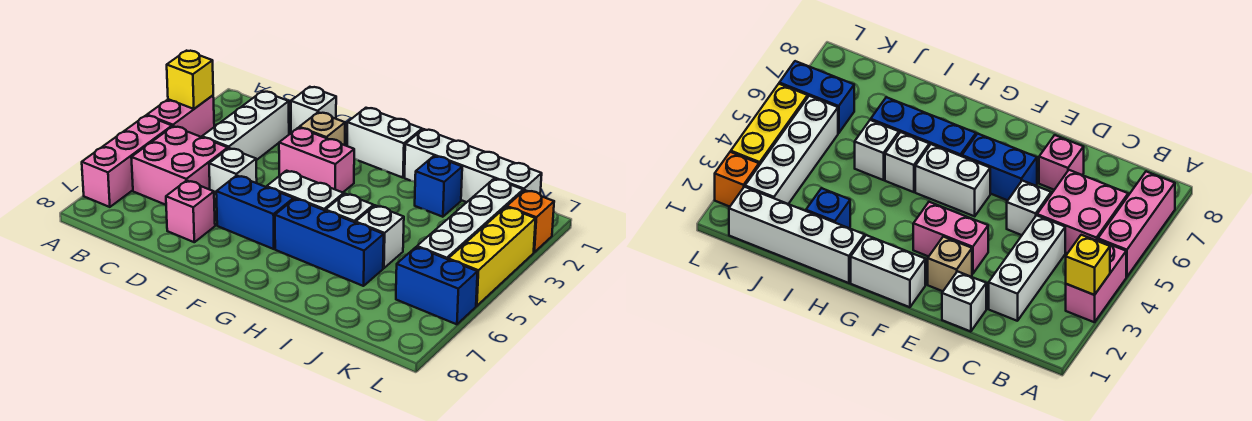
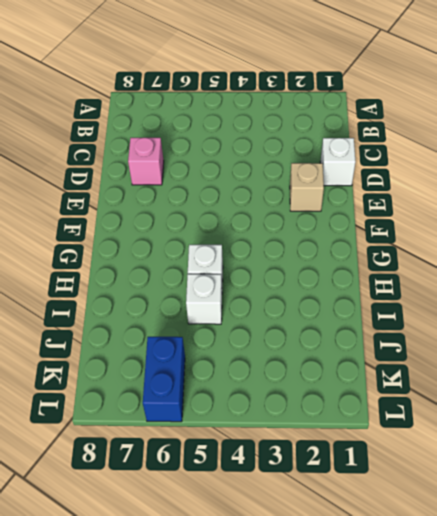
none -> pink brick A3:A4 level 1
none -> pink brick A5:A7 level 1
none -> pink brick B5:C6 level 1

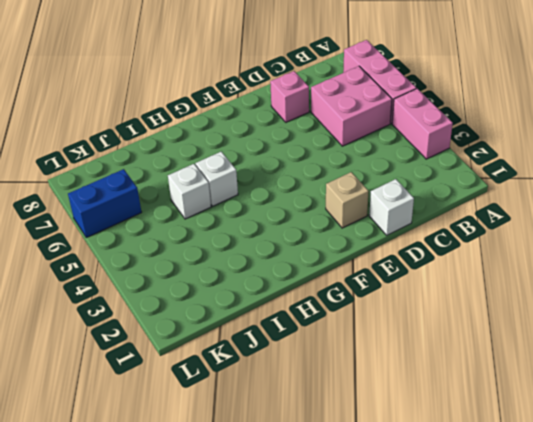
none -> white brick C2:C4 level 1
none -> white brick D5 level 1
none -> pink brick E3:F3 level 1

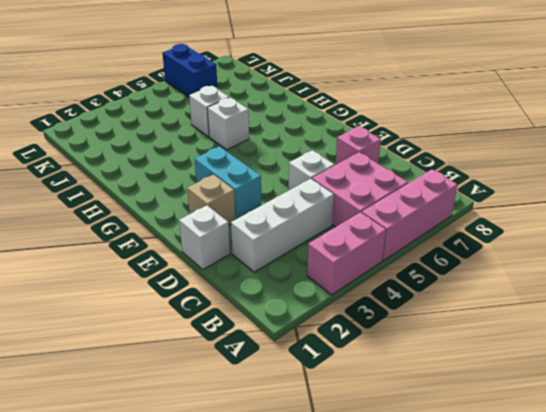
cyan brick E3:F3 level 1 -> pink brick E3:F3 level 1
none -> blue brick E6:F6 level 1
none -> white brick F1:G1 level 1
none -> white brick F5:G5 level 1

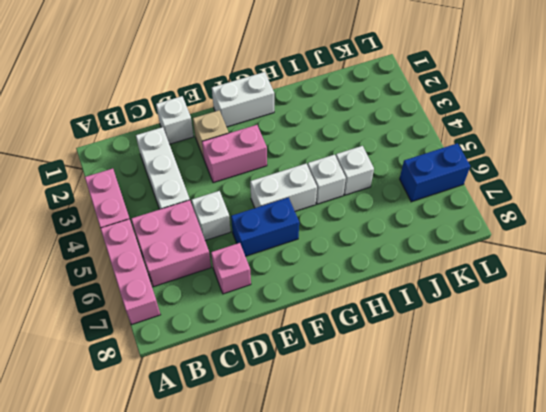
none -> blue brick G6:I6 level 1
none -> white brick H1:K1 level 1
none -> blue brick I2 level 1

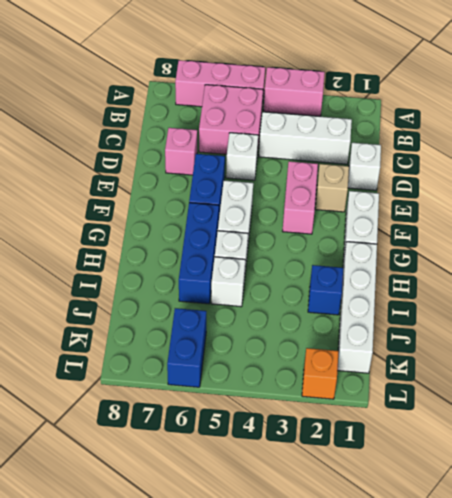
none -> white brick K2:K5 level 1
none -> yellow brick L3:L5 level 1
none -> yellow brick A3 level 2

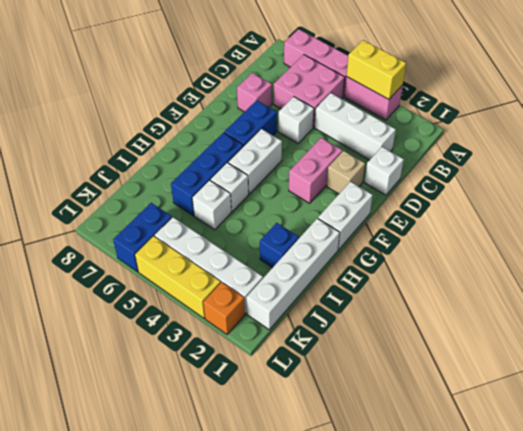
yellow brick A3:A4 level 2 -> yellow brick A3 level 2

